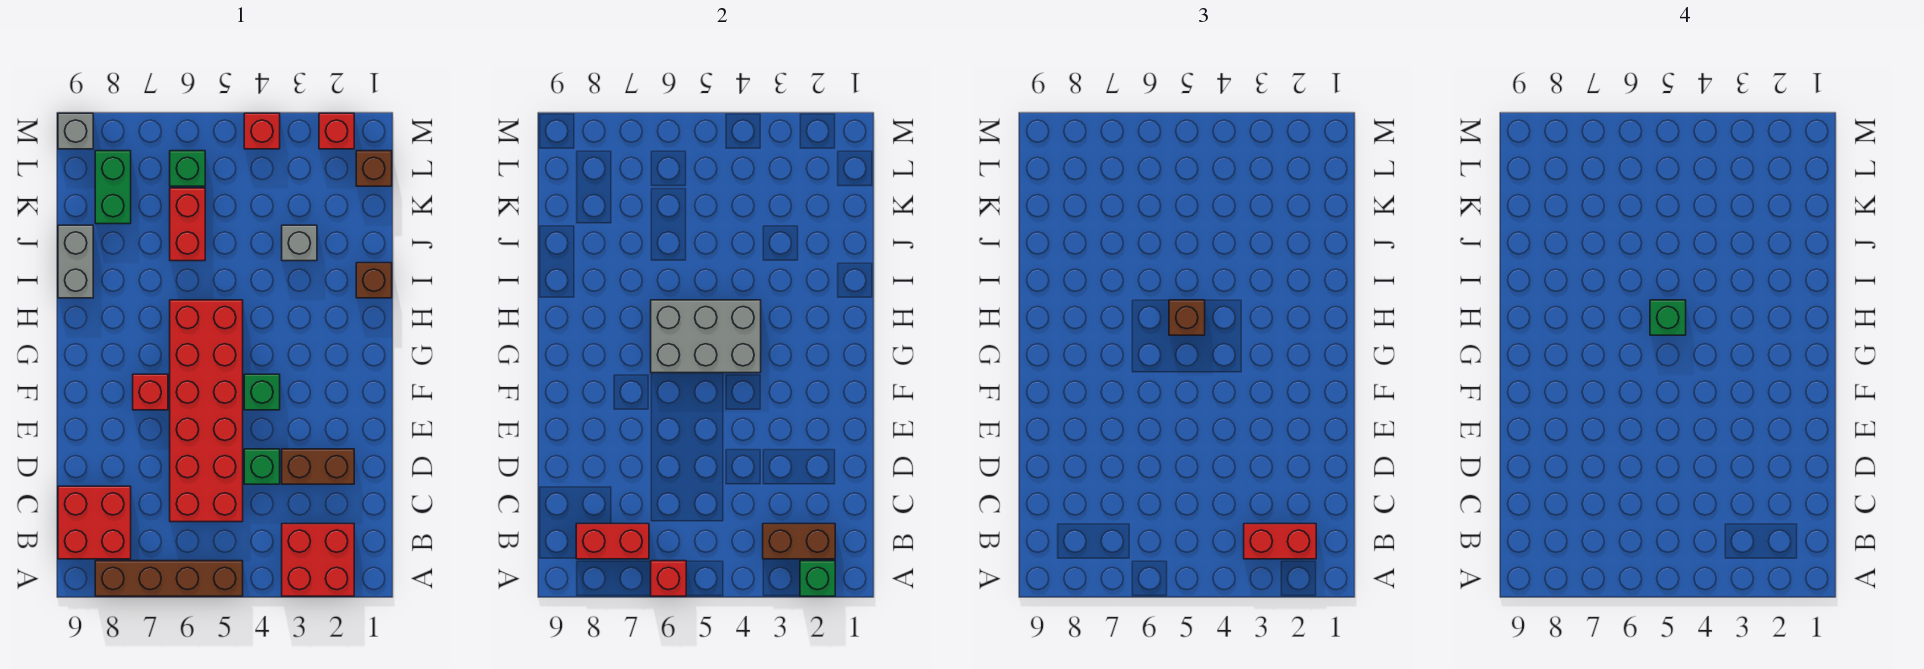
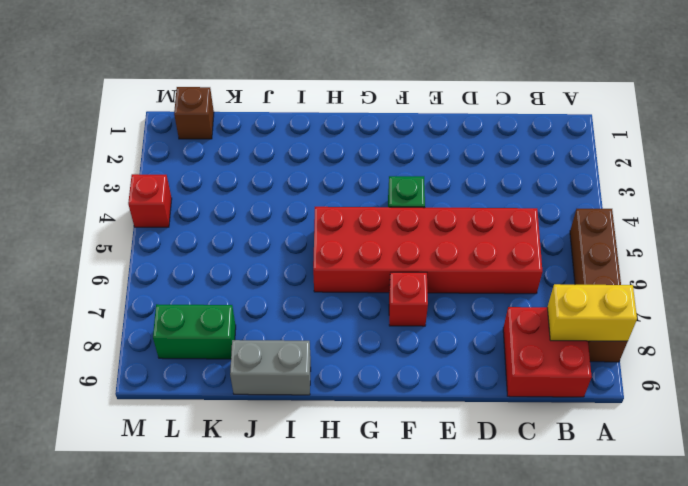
yellow brick A8:B8 level 2 -> red brick B7:B8 level 2
none -> red brick A2:B3 level 1
none -> brown brick D2:D3 level 1
none -> green brick D4 level 1

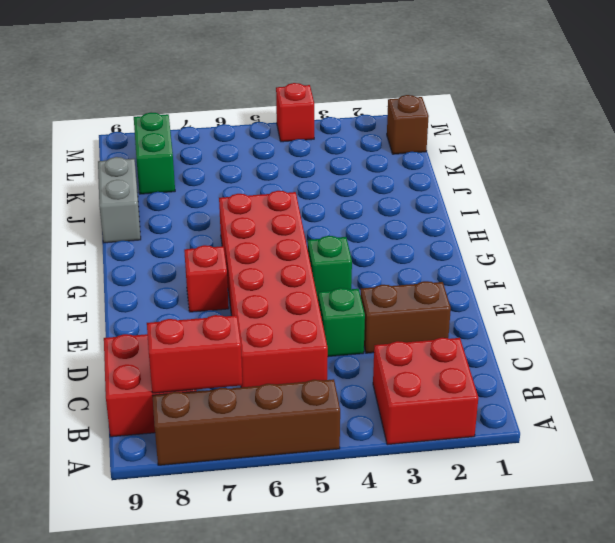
none -> brown brick I1 level 1
none -> grey brick J3 level 1
none -> red brick J6:K6 level 1

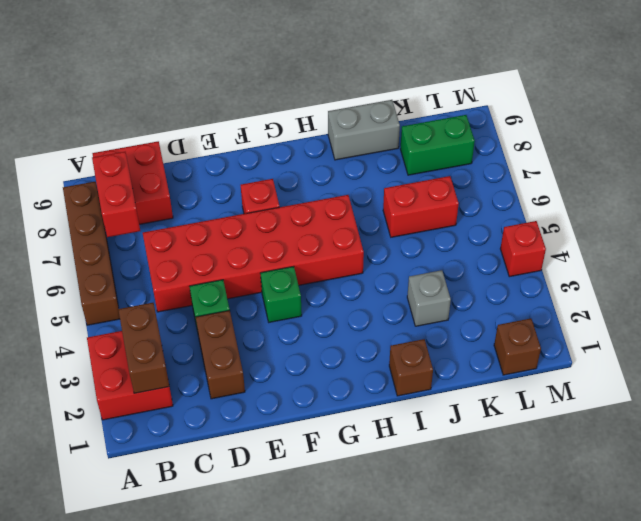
none -> green brick L6 level 1
none -> red brick M2 level 1
none -> grey brick M9 level 1

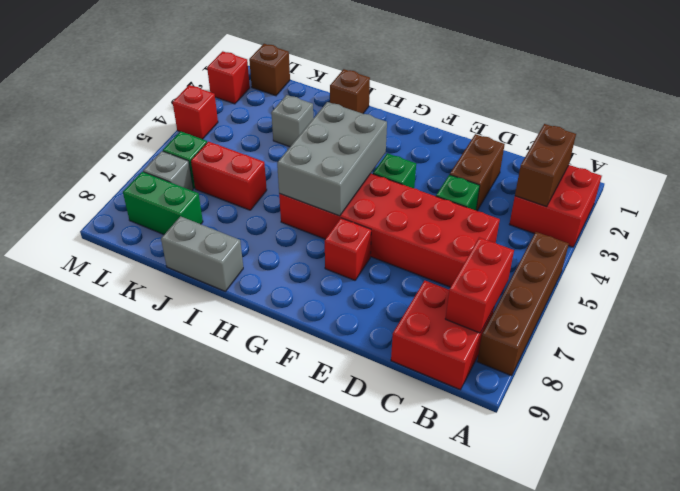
grey brick L7 level 1 -> grey brick M9 level 1
none -> green brick A2 level 2
none -> red brick A6 level 2
none -> red brick B2:B3 level 3

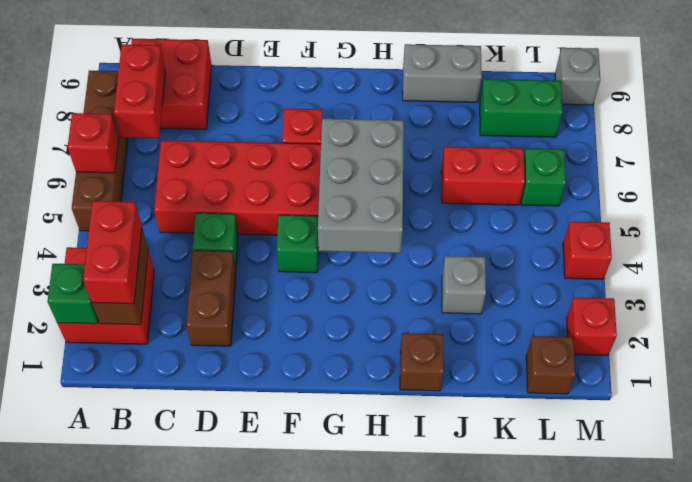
none -> brown brick H5 level 3
none -> green brick H5 level 4

